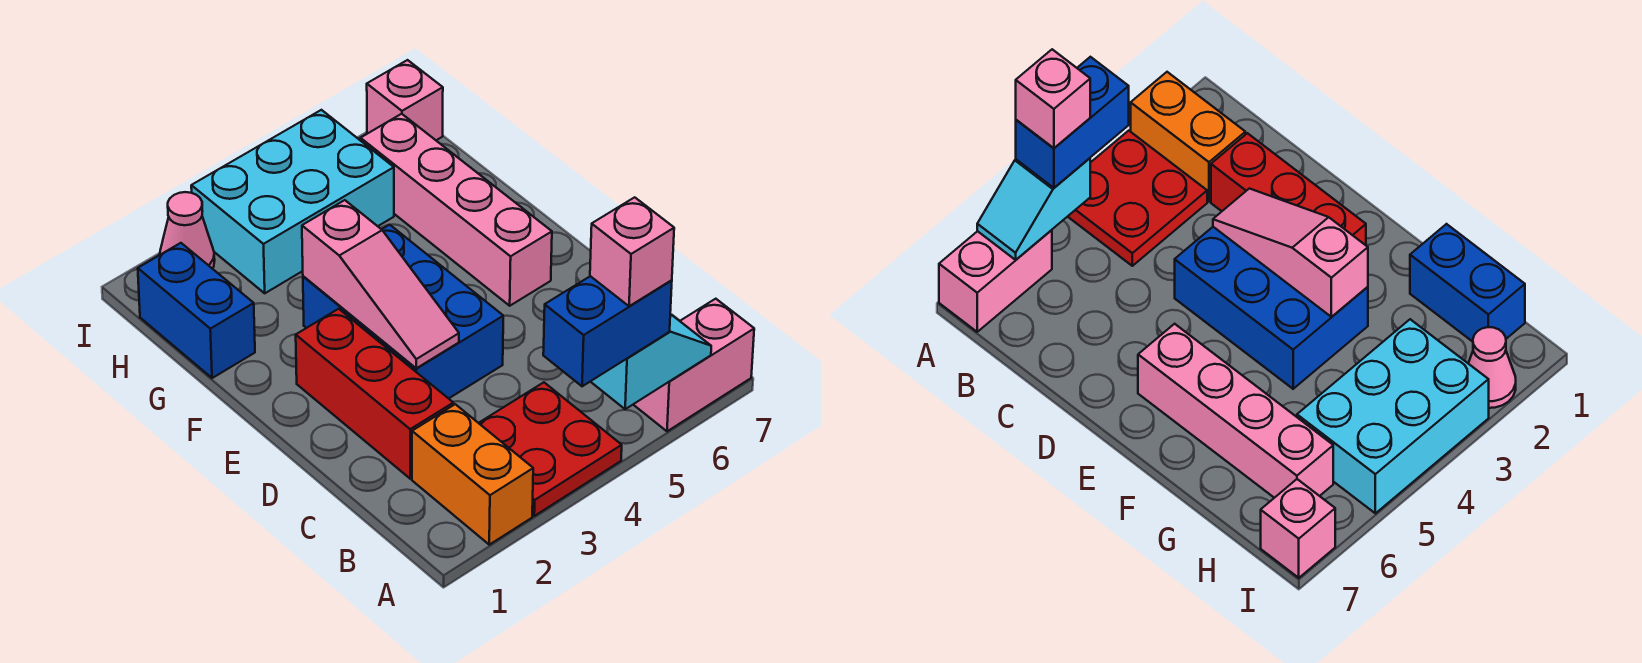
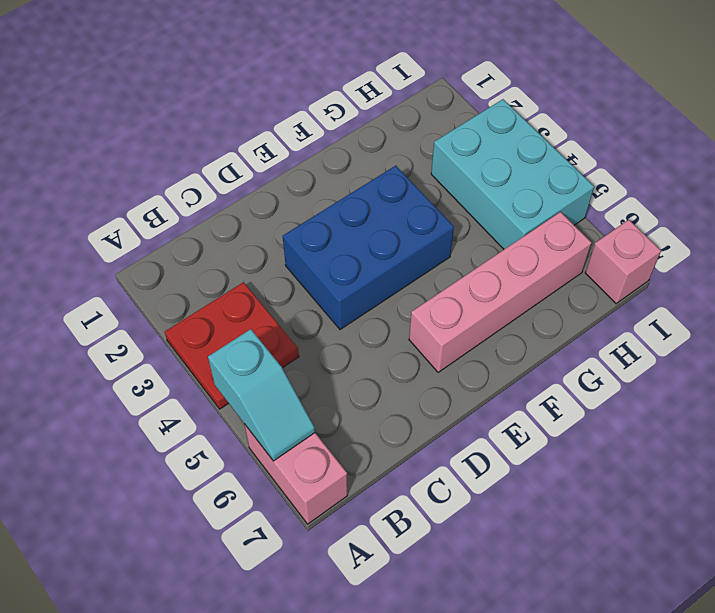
none -> orange brick A2:B2 level 1
none -> red brick C2:E2 level 1
none -> blue brick G1:H1 level 1

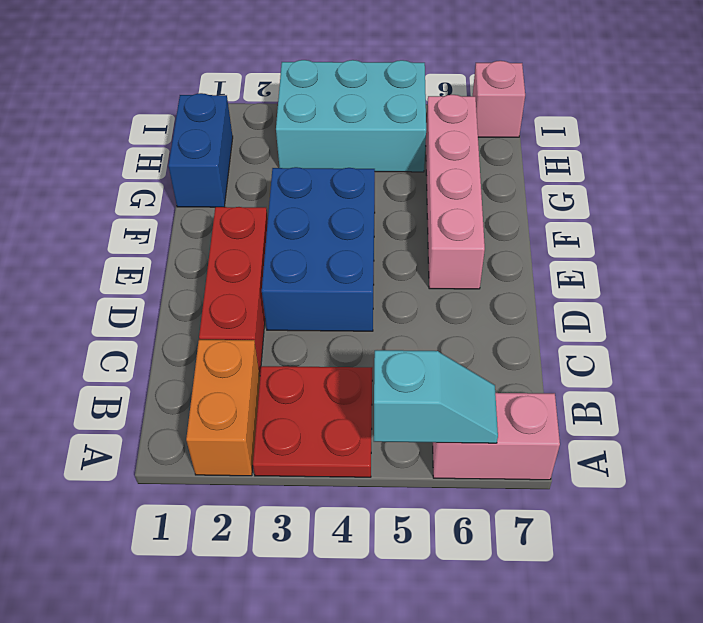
none -> pink cone I2 level 1
none -> pink slope D3:F3 level 2 top F
none -> blue brick A4:A5 level 3

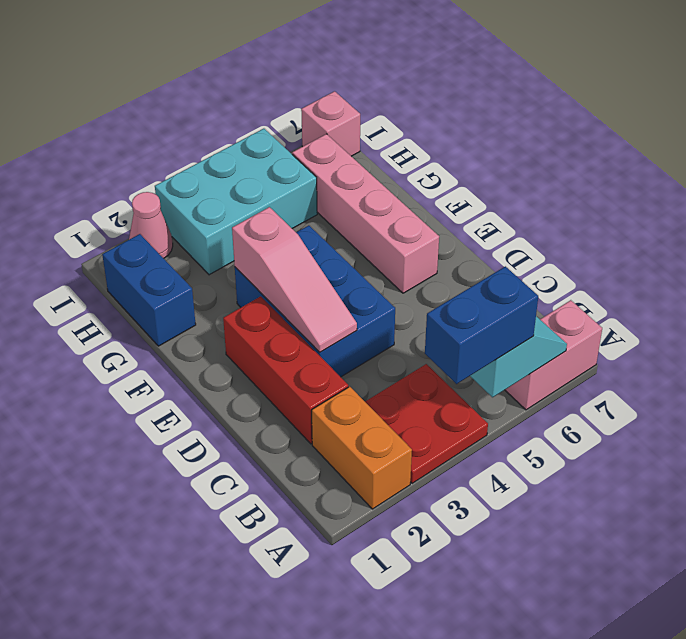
none -> pink brick A5 level 4

